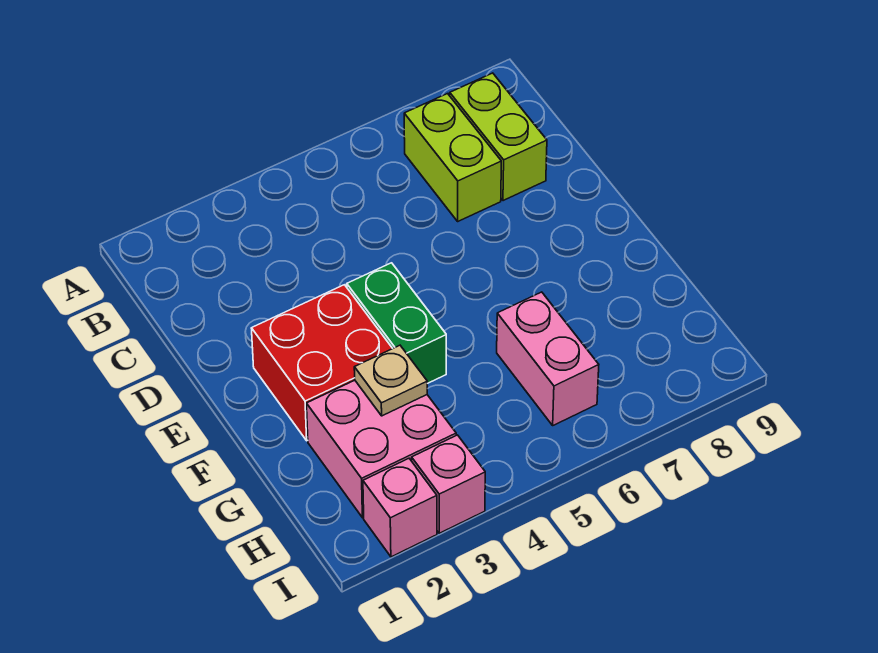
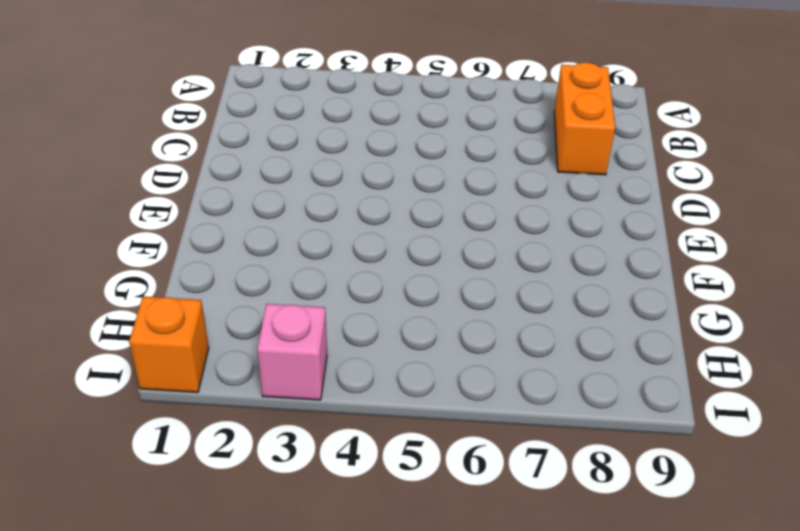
orange brick B8:C8 level 1 -> lime brick B8:C8 level 1
orange brick I1 level 1 -> none
none -> lime brick B7:C7 level 1
none -> red brick E2:F3 level 1

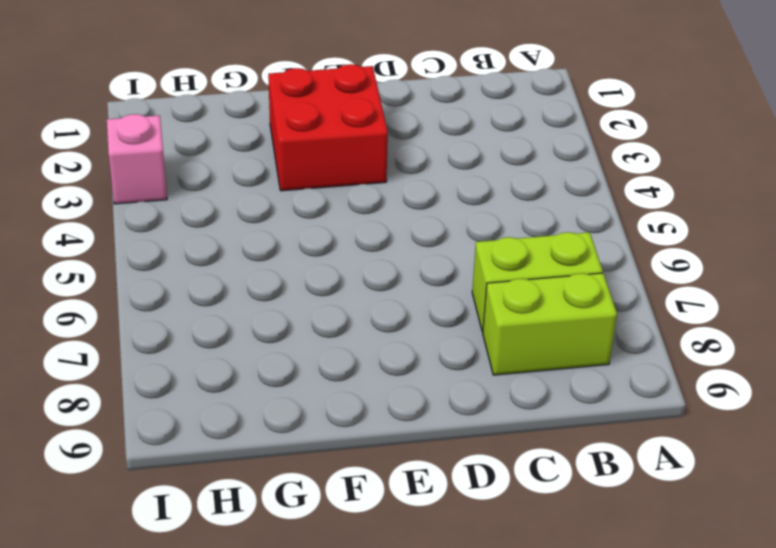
none -> green brick E4:F4 level 1
none -> pink brick G2:H3 level 1

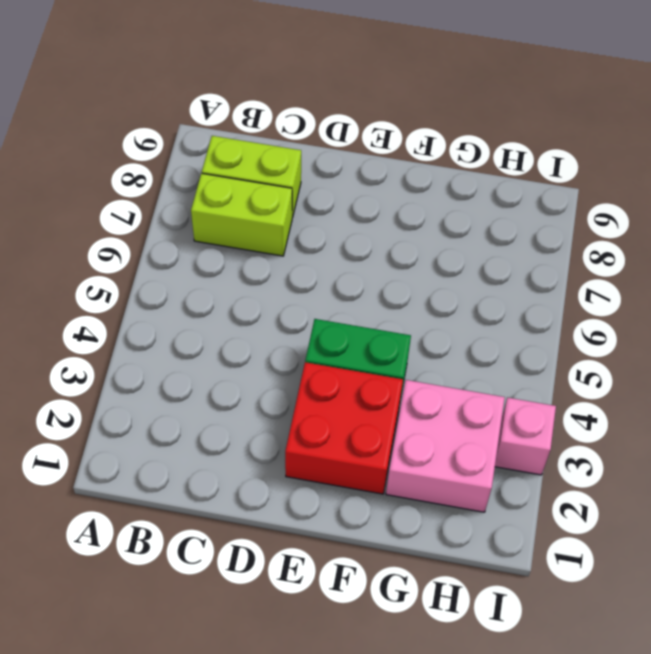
none -> pink brick G6:H6 level 1
none -> pink brick I2 level 1

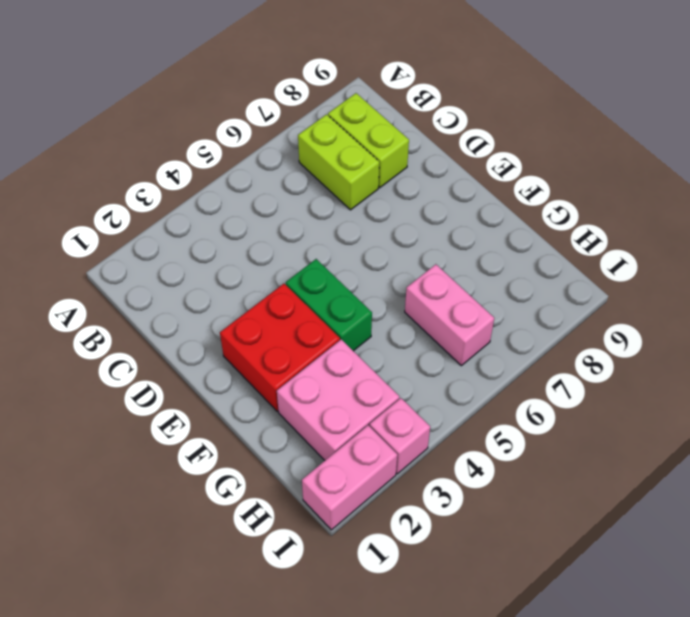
pink brick I1:I2 level 1 -> pink brick I2 level 1
none -> tan plate G3 level 2

